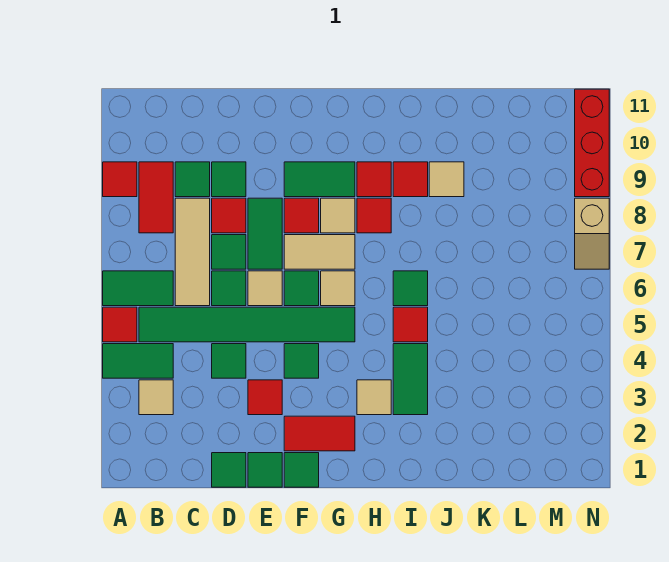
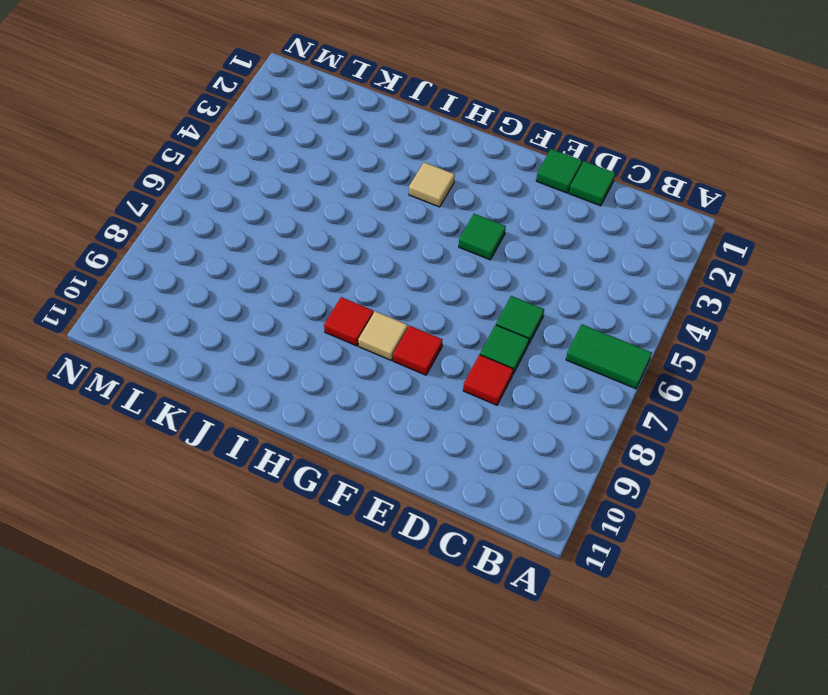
none -> green tile A4:B4 level 1
none -> red tile A5 level 1
none -> red tile A9 level 1
none -> tan tile B3 level 1

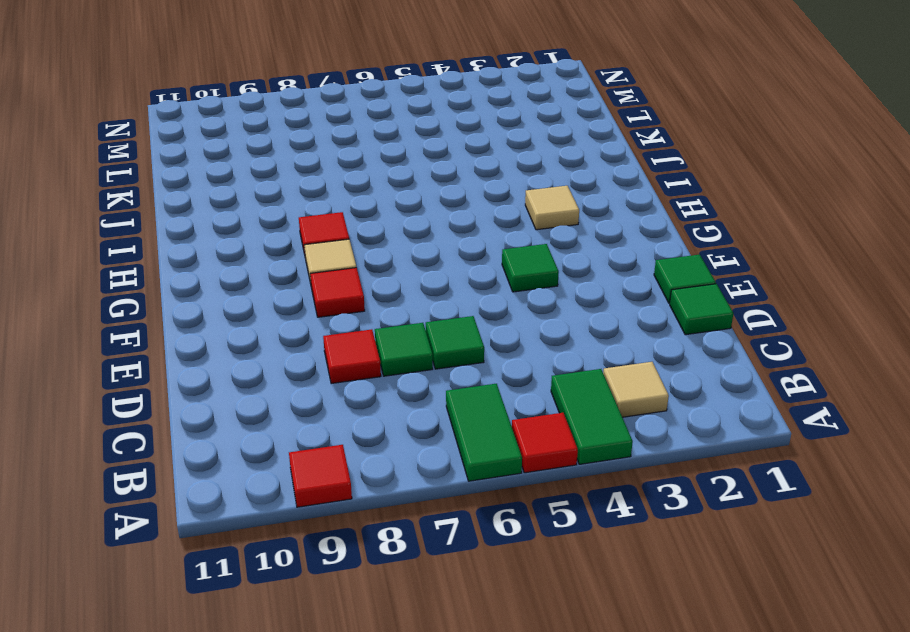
none -> green tile B5:G5 level 1
none -> red tile B8:B9 level 1
none -> tan tile C6:C8 level 1
none -> green tile C9 level 1

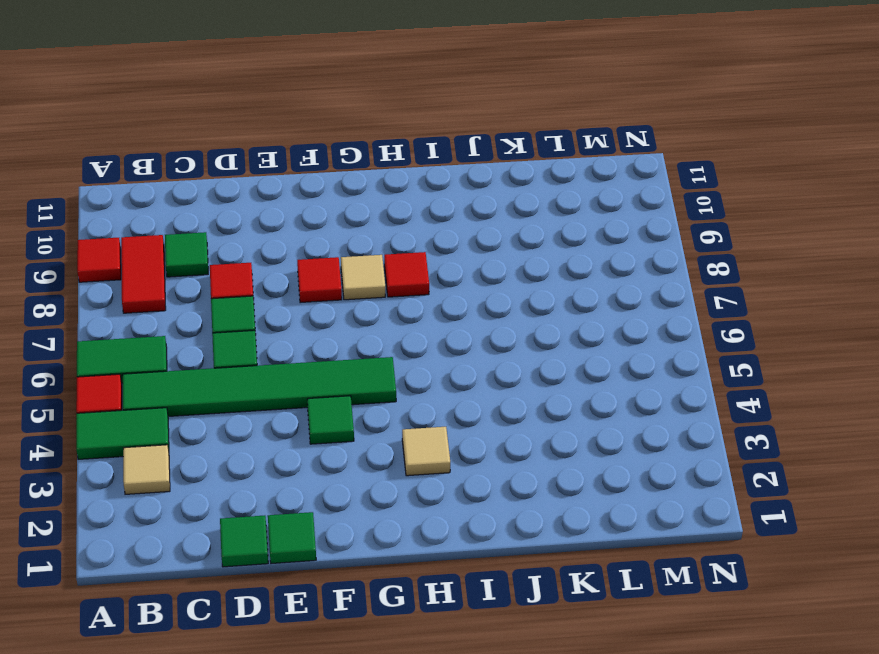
none -> tan tile C6:C8 level 1
none -> green tile D4 level 1
none -> green tile D9 level 1
none -> red tile E3 level 1

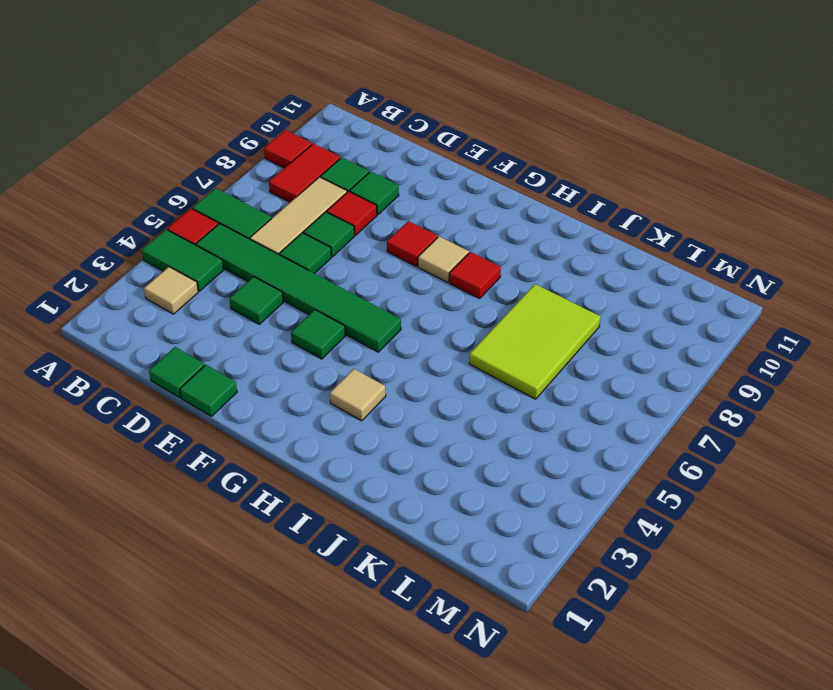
lime tile J6:K8 level 1 -> none
none -> red tile E3 level 1
none -> tan tile E6 level 1
none -> green tile E7:E8 level 1
none -> green tile F1 level 1

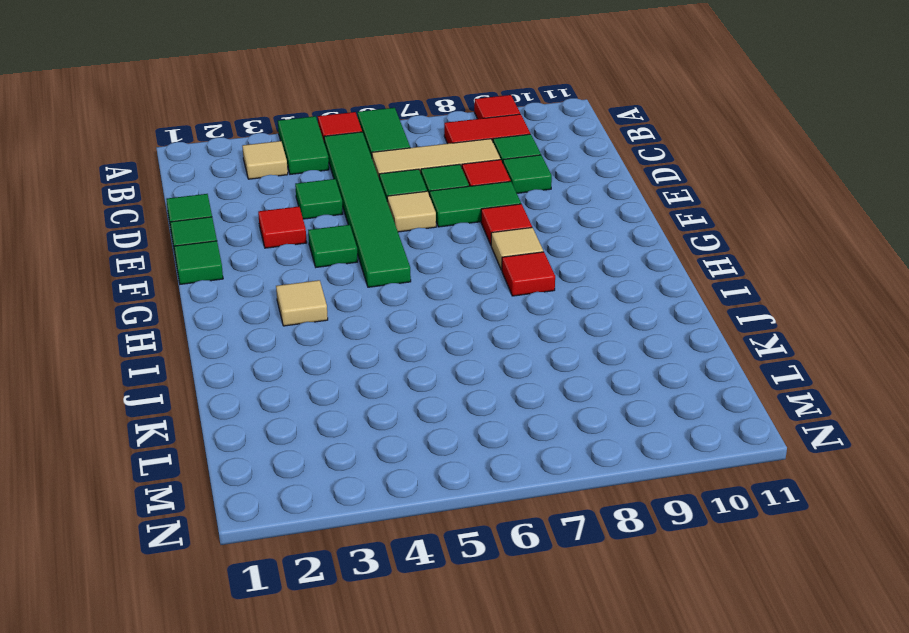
none -> red tile F2:G2 level 1
none -> green tile F6 level 1
none -> tan tile F7:G7 level 1
none -> green tile F9:G9 level 1

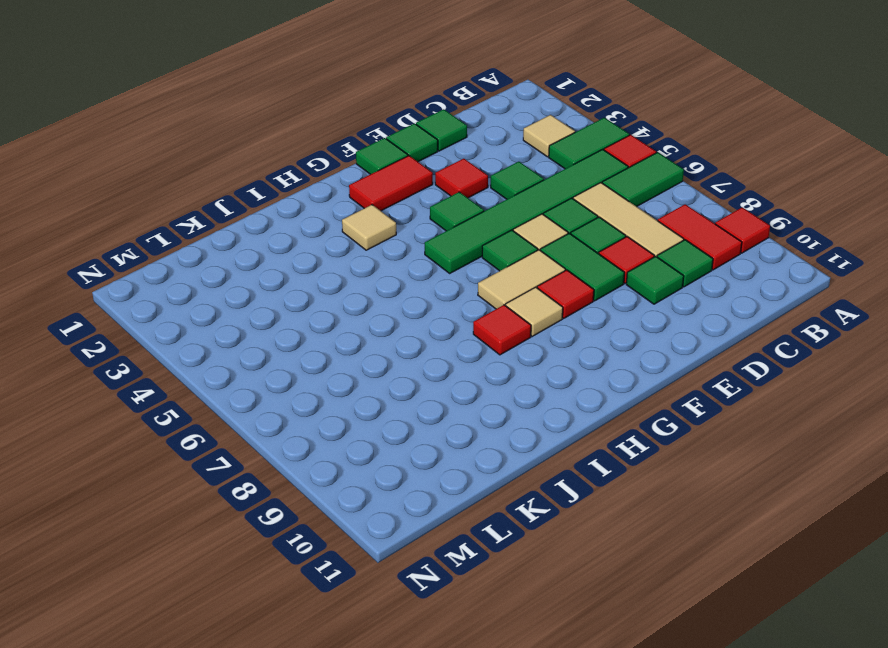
none -> green tile F9:G9 level 1
none -> tan tile G6 level 1
none -> red tile H9 level 1
none -> green tile I3:I4 level 1

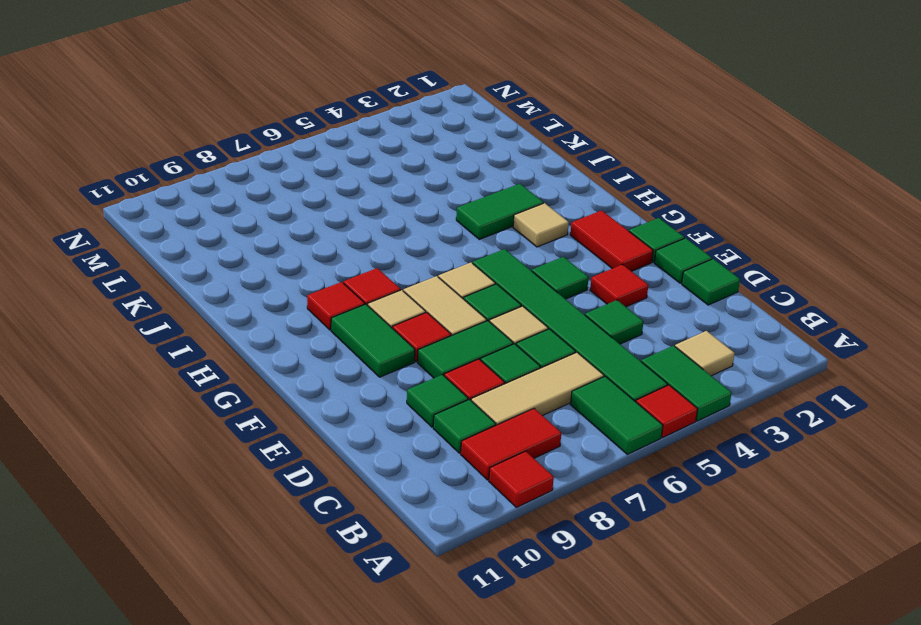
none -> red tile I5 level 1
none -> green tile I6 level 1
none -> red tile I9 level 1
none -> tan tile J9 level 1

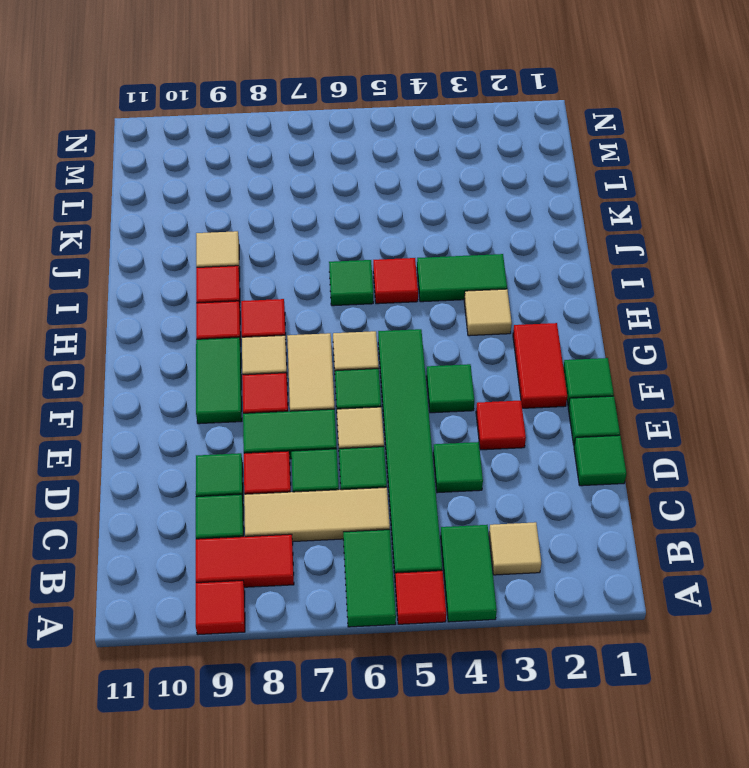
none -> tan slope N7:N8 level 1 top 8
none -> red brick N9:N11 level 1

